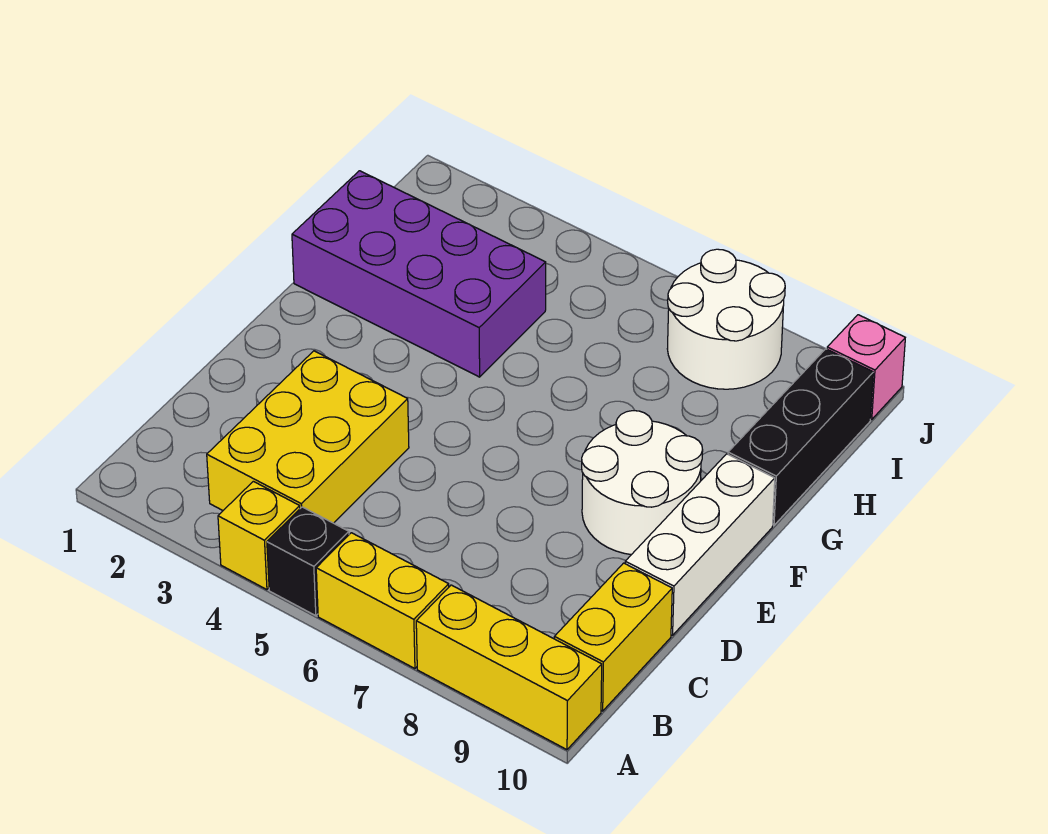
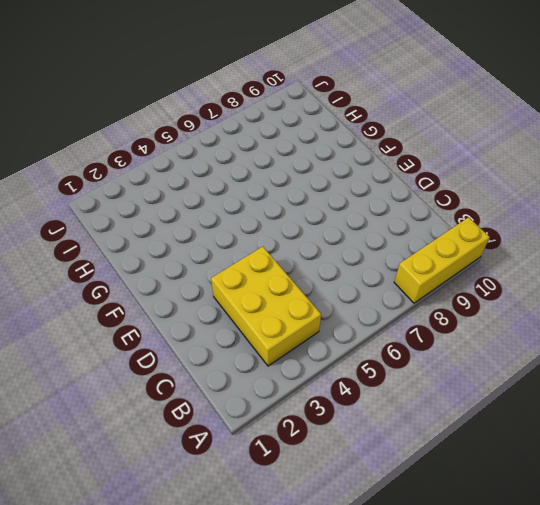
none -> yellow brick A4 level 1
none -> black brick A5 level 1
none -> yellow brick A6:A7 level 1

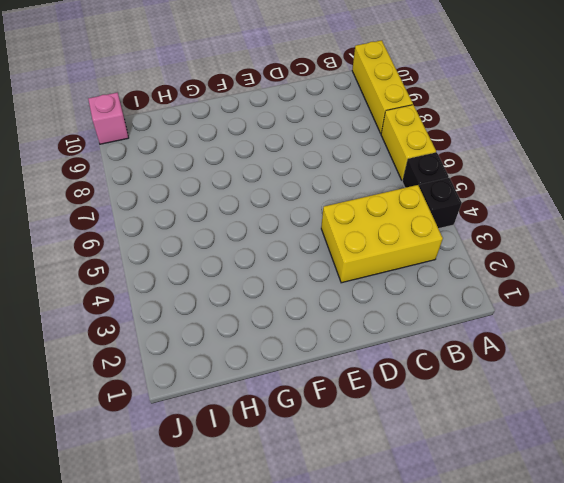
black brick A4 level 1 -> yellow brick A4 level 1
none -> yellow brick B10:C10 level 1
none -> white brick D10:F10 level 1
none -> white round brick E8:F9 level 1

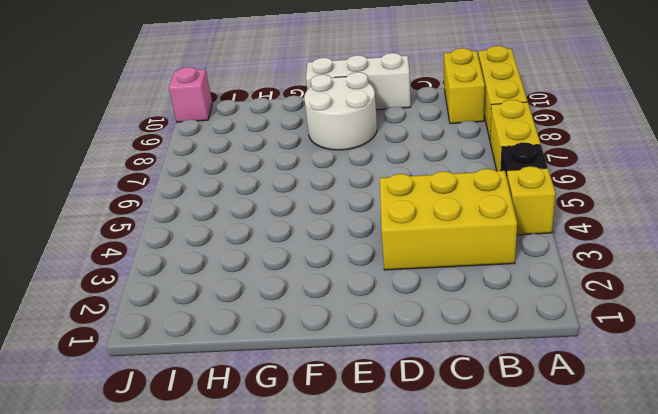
yellow brick B9:B10 level 1 -> yellow brick B10:C10 level 1
none -> purple brick G1:H4 level 1
none -> black brick G10:I10 level 1
none -> white round brick I7:J8 level 1

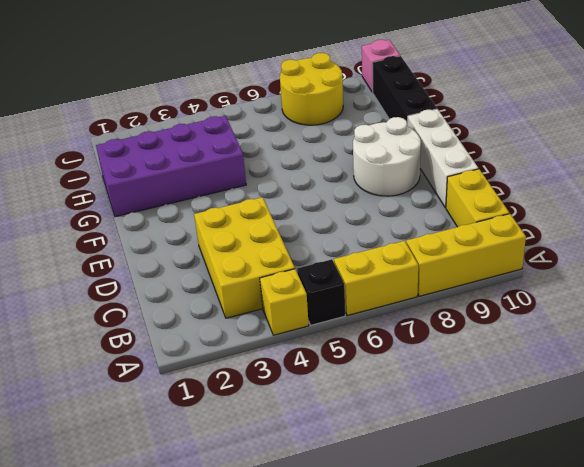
yellow round brick I7:J8 level 1 -> white round brick I7:J8 level 1

